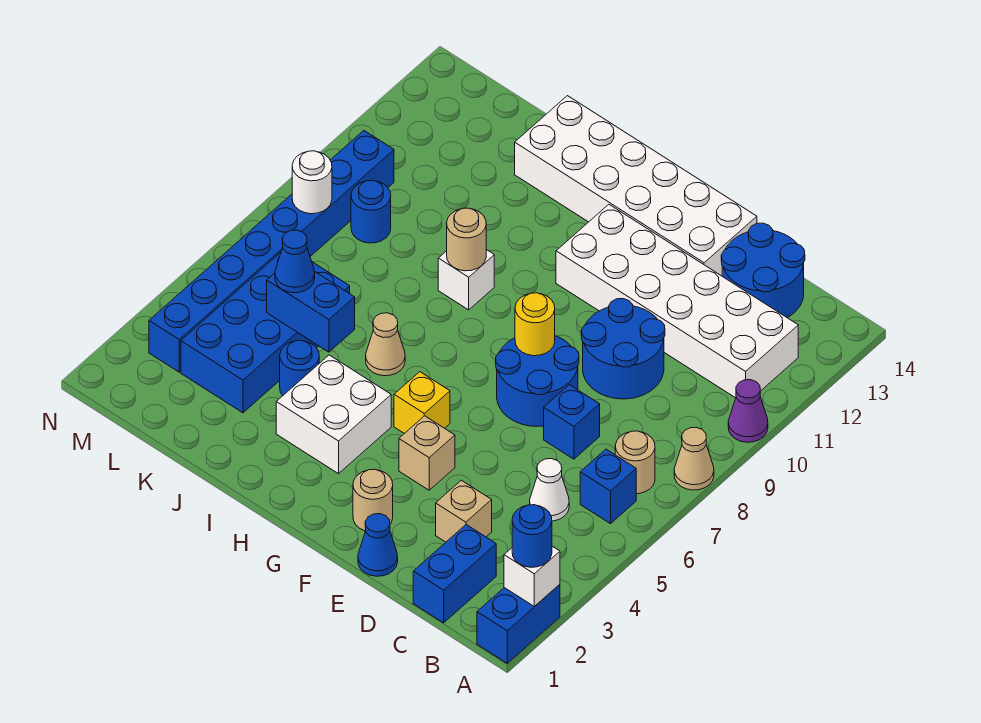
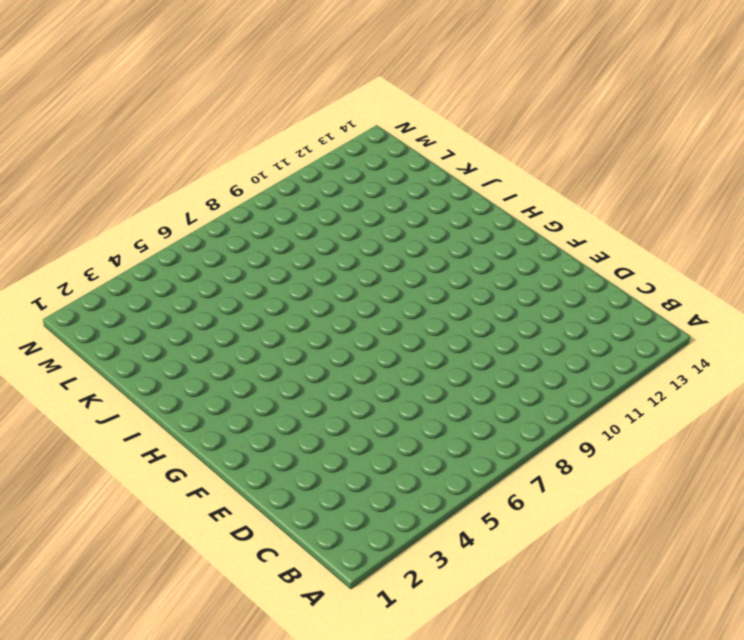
none -> blue brick A1:A2 level 1
none -> tan cone A8 level 1
none -> purple cone A10 level 1
none -> blue brick B6 level 1

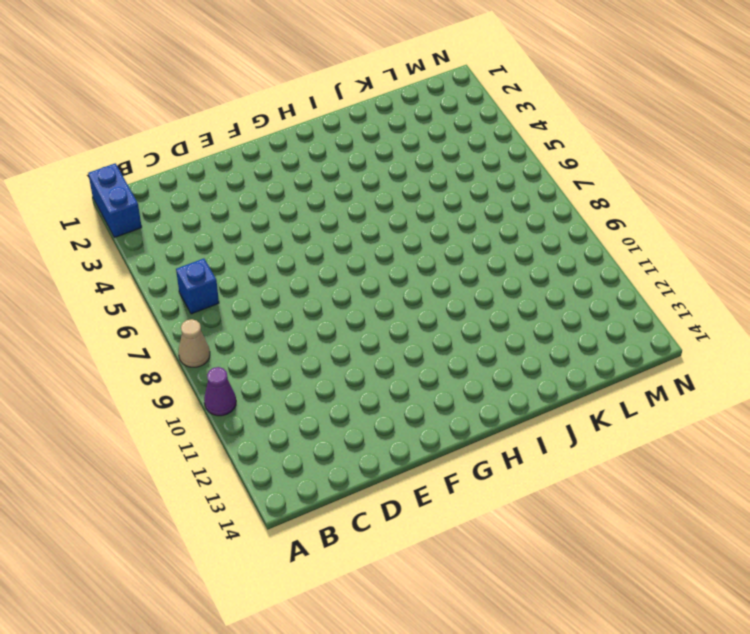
none -> tan round brick B7 level 1
none -> white brick B11:G12 level 1
none -> blue brick C1:C2 level 1
none -> white cone C5 level 1

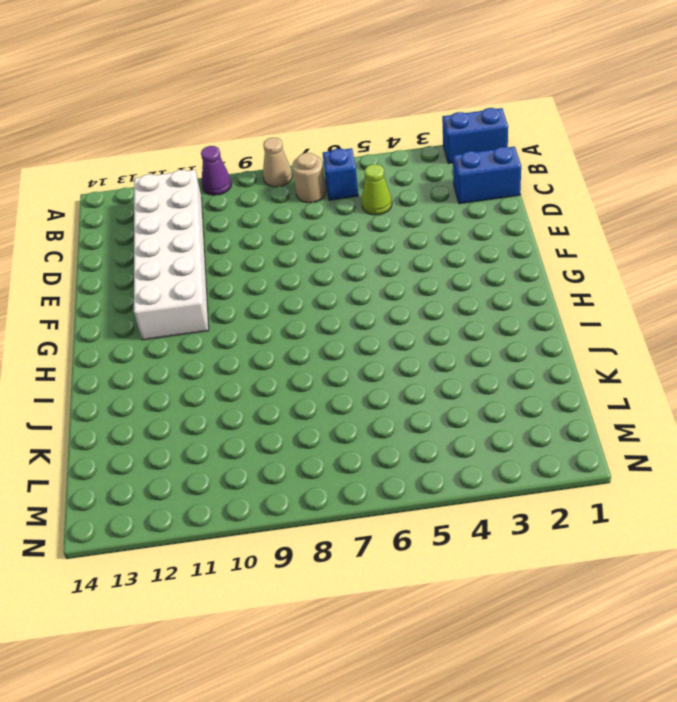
lime cone C5 level 1 -> white cone C5 level 1
none -> blue round brick C13:D14 level 1
none -> tan brick D3 level 1
none -> blue brick D7 level 1
none -> blue round brick D9:E10 level 1

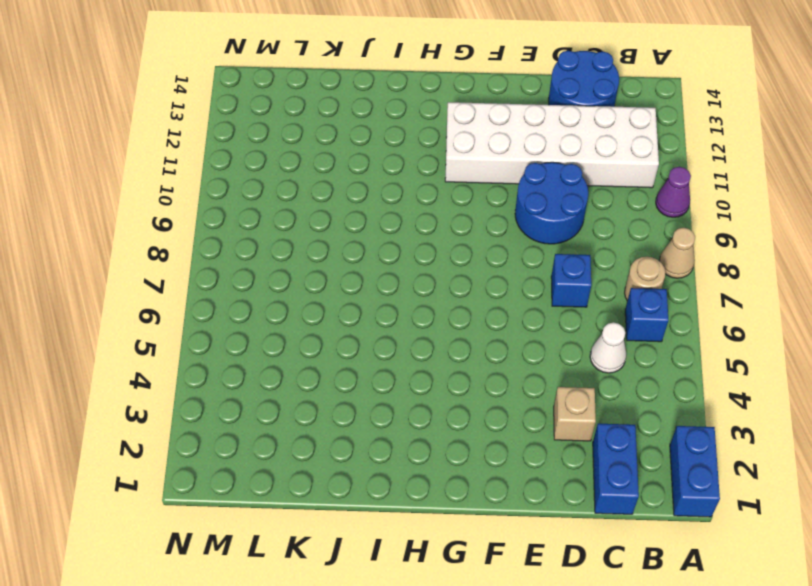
none -> blue cone E1 level 1
none -> blue round brick E7:F8 level 1
none -> white brick E13:J14 level 1
none -> tan round brick F2 level 1

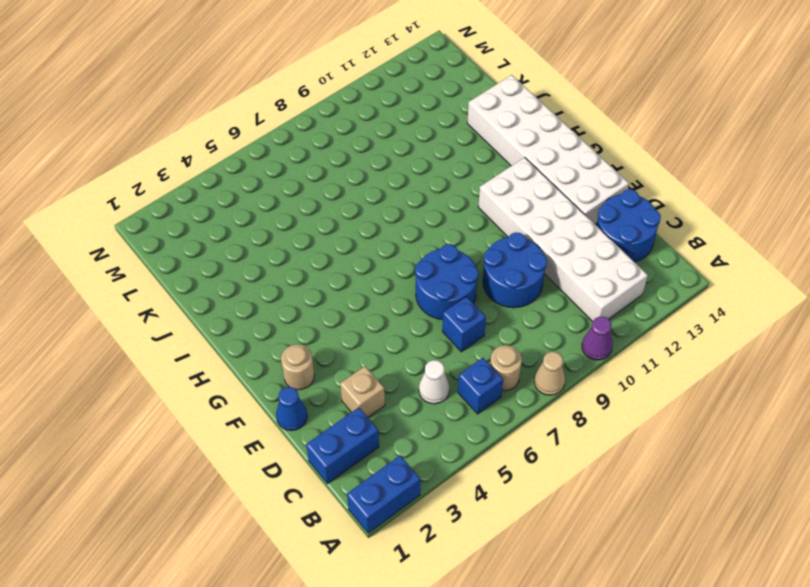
none -> tan brick F4 level 1
none -> yellow brick G5 level 1
none -> white brick H3:I4 level 1
none -> tan cone I6 level 1

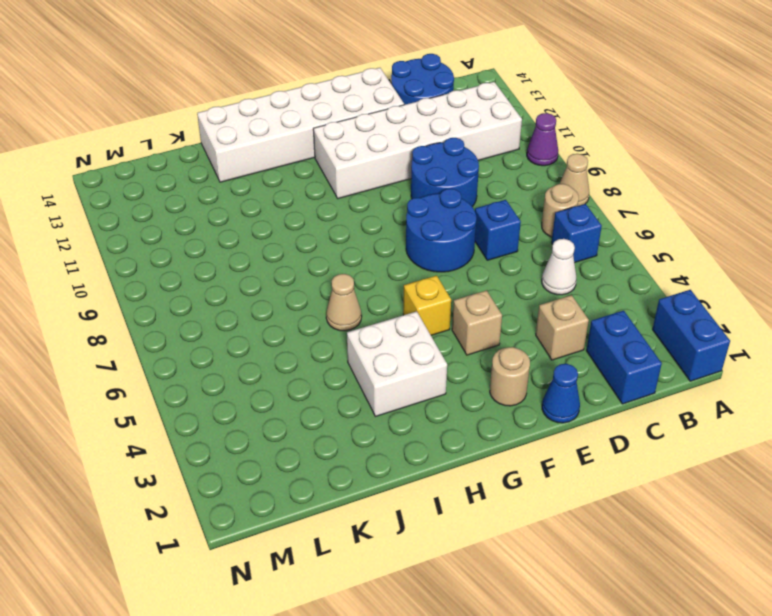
none -> white brick I9 level 1
none -> blue round brick J4 level 1
none -> blue brick K3:L6 level 1
none -> blue round brick L9 level 1

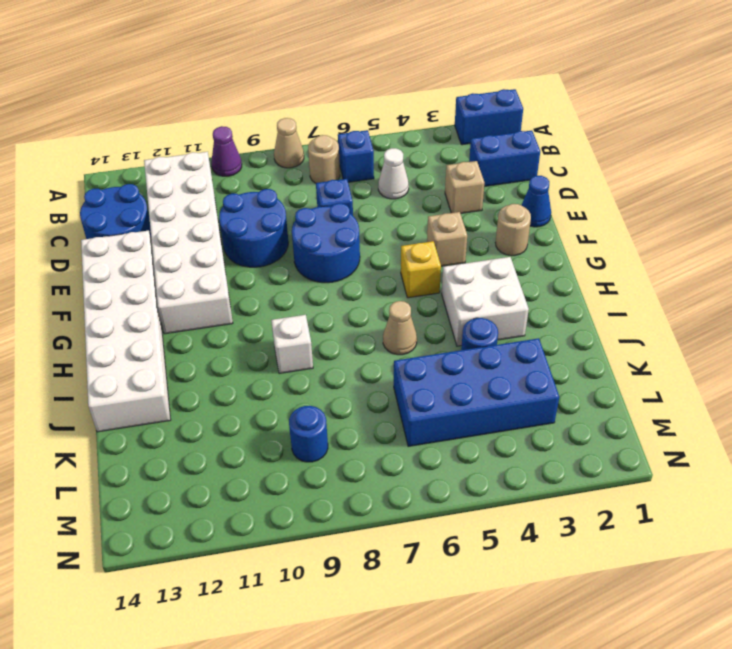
none -> blue brick M3:M10 level 1
none -> white brick A2 level 2
none -> yellow round brick F8 level 2
none -> tan round brick I9 level 2

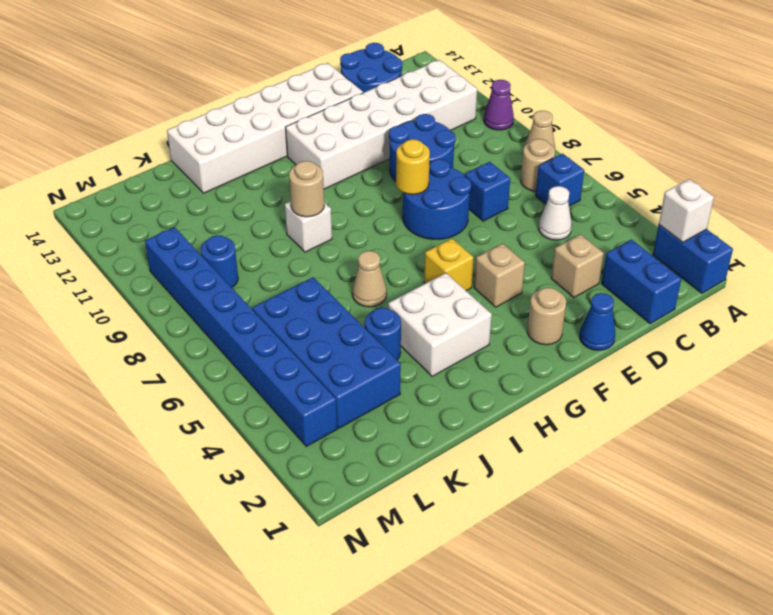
none -> blue brick J5:K5 level 2
none -> white round brick M8 level 2
none -> blue round brick A2 level 3
none -> blue cone K5 level 3

